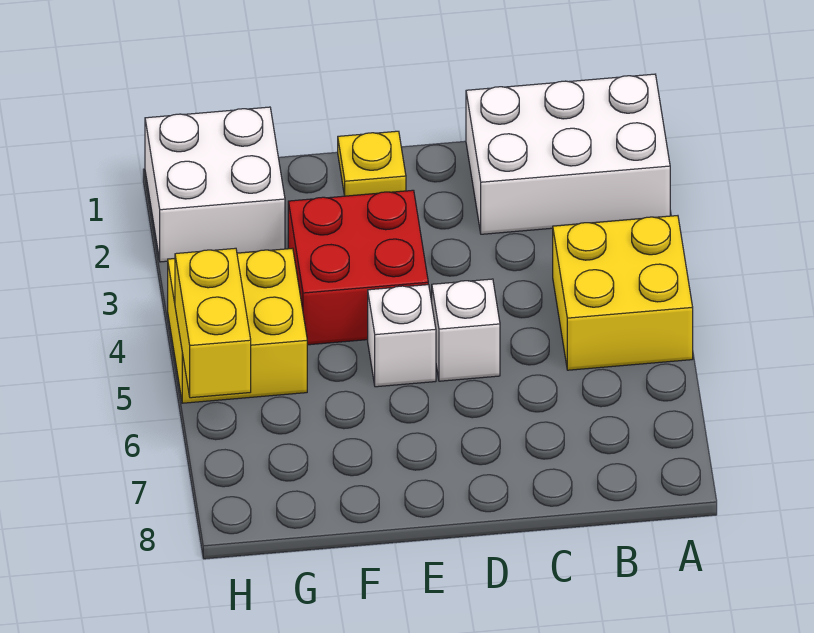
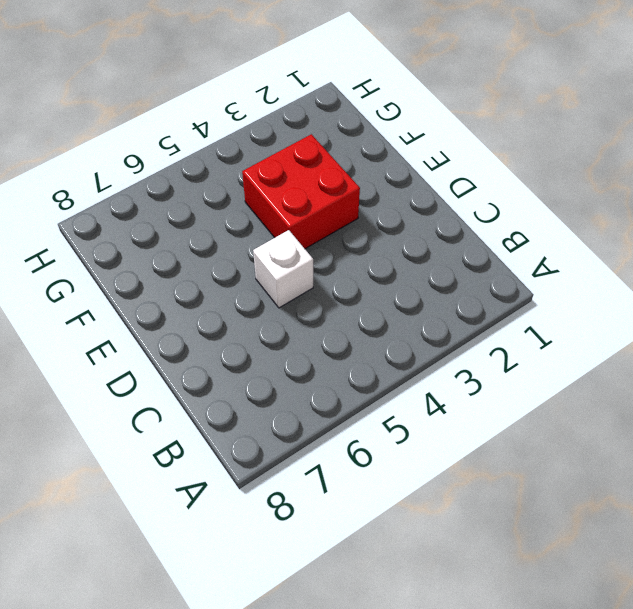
none -> white brick A1:C2 level 1
none -> yellow brick A4:B5 level 1

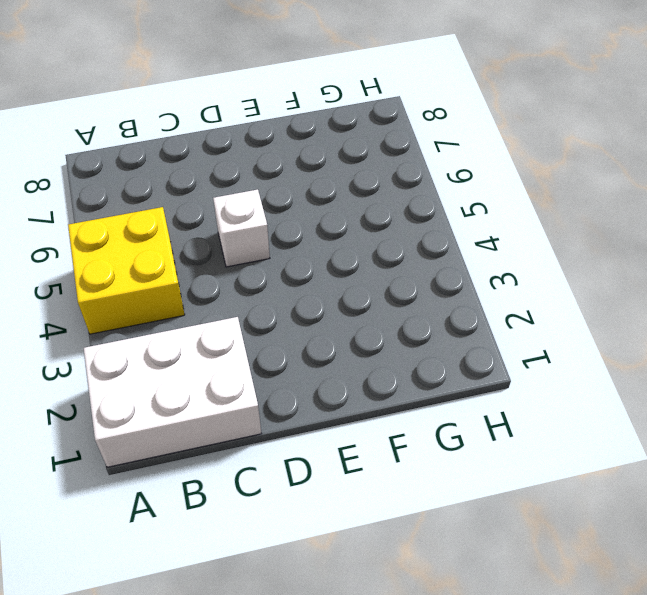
none -> yellow plate E1 level 1
none -> red brick E3:F4 level 1

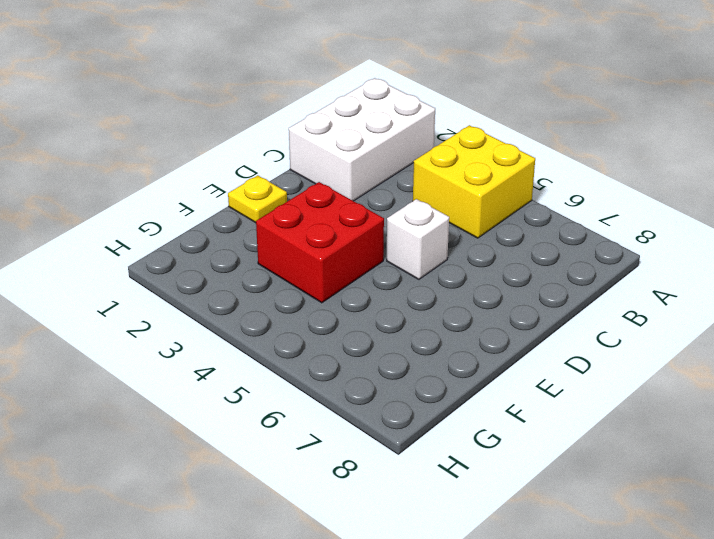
none -> white brick E5 level 1
none -> white brick G1:H2 level 1

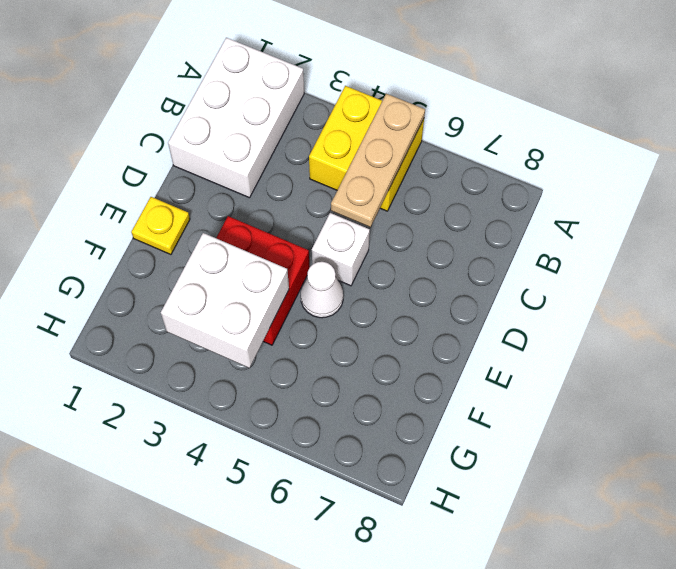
tan plate A5:C5 level 2 -> none
white cone E5 level 1 -> white brick E5 level 1
white brick F3:G4 level 2 -> white brick G1:H2 level 1
none -> yellow brick G4:H5 level 1
none -> yellow brick H5:H6 level 2

